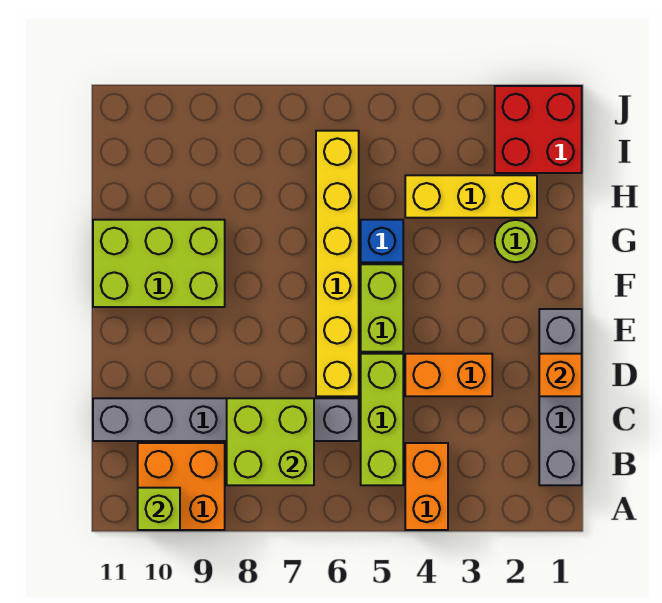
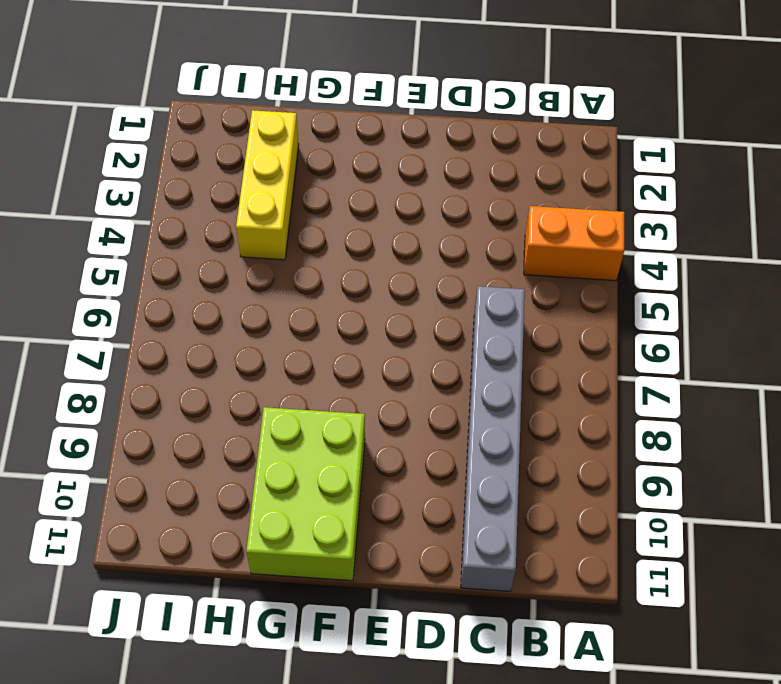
none -> orange brick A9:B10 level 1
none -> grey brick B1:E1 level 1
none -> lime brick B5:D5 level 1

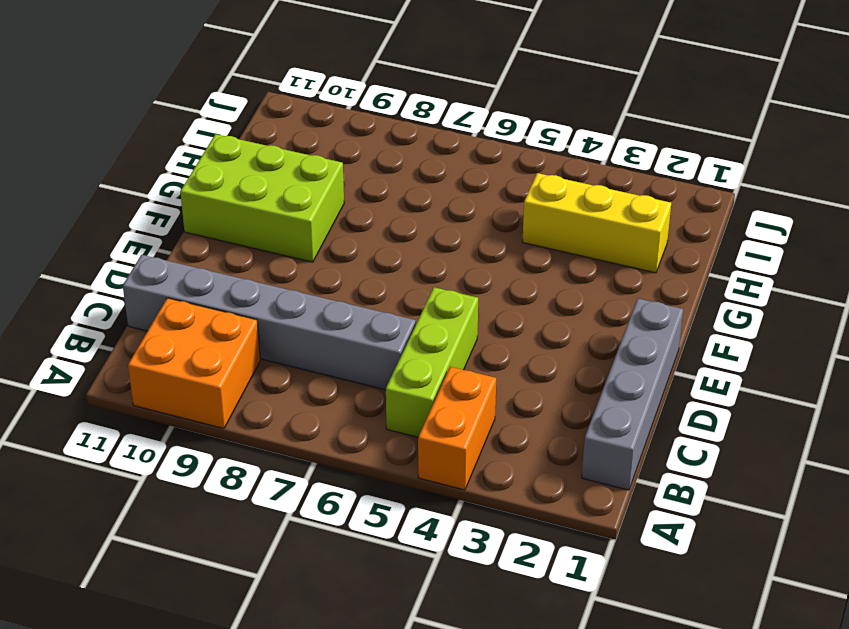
none -> orange brick D3:D4 level 1
none -> yellow brick D6:I6 level 1
none -> lime brick E5:F5 level 1

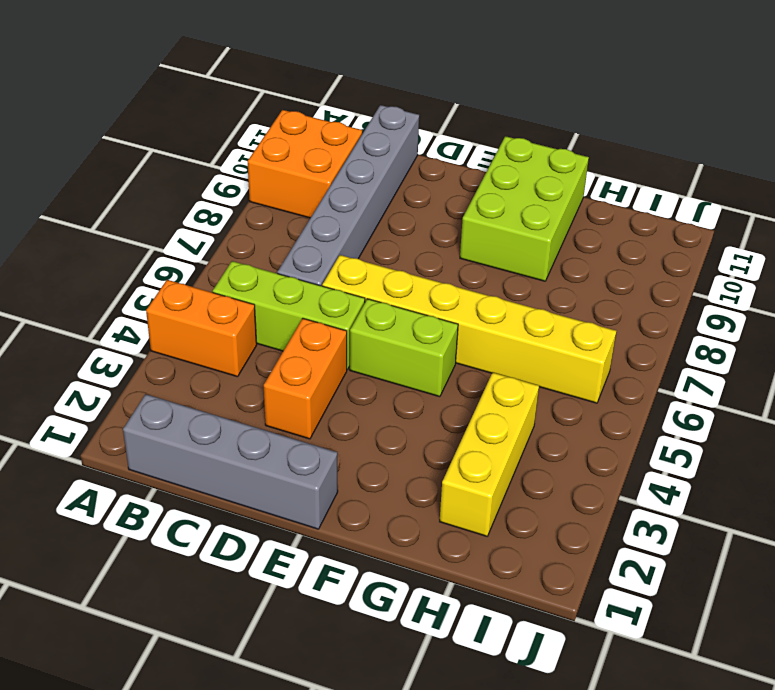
none -> lime round brick G2 level 1
none -> blue brick G5 level 1
none -> red brick I1:J2 level 1

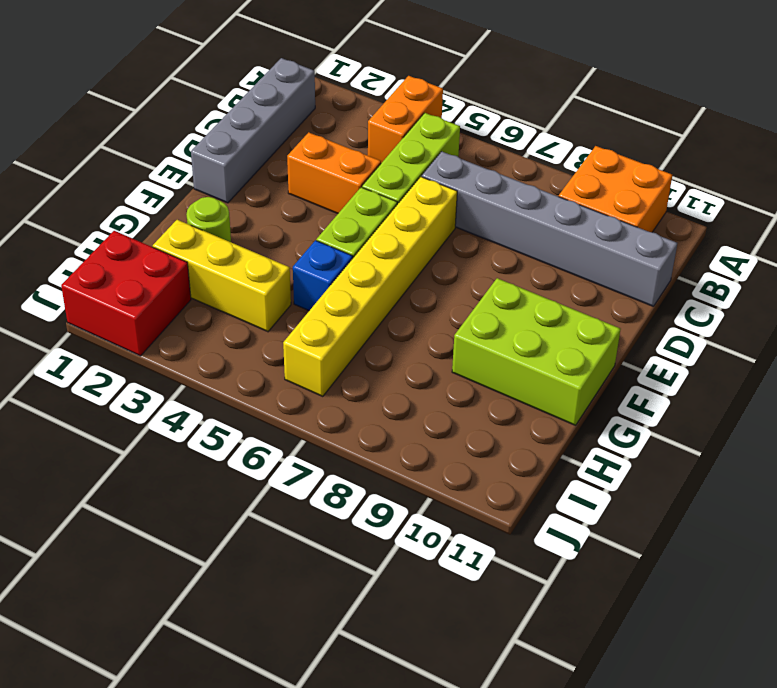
none -> lime brick A10 level 2
none -> lime brick B7:C8 level 2
none -> orange brick D1 level 2

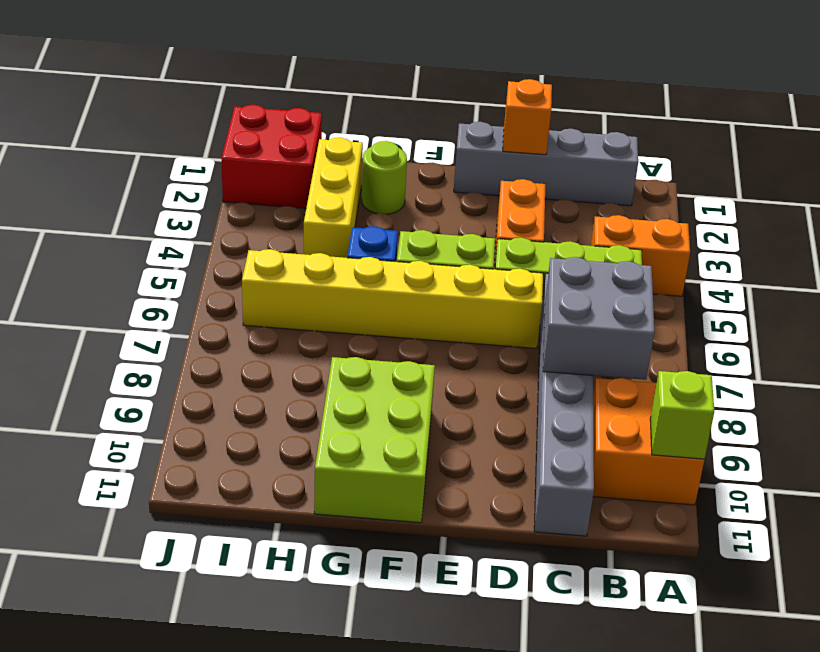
grey brick B7:C8 level 2 -> lime brick B7:C8 level 2

